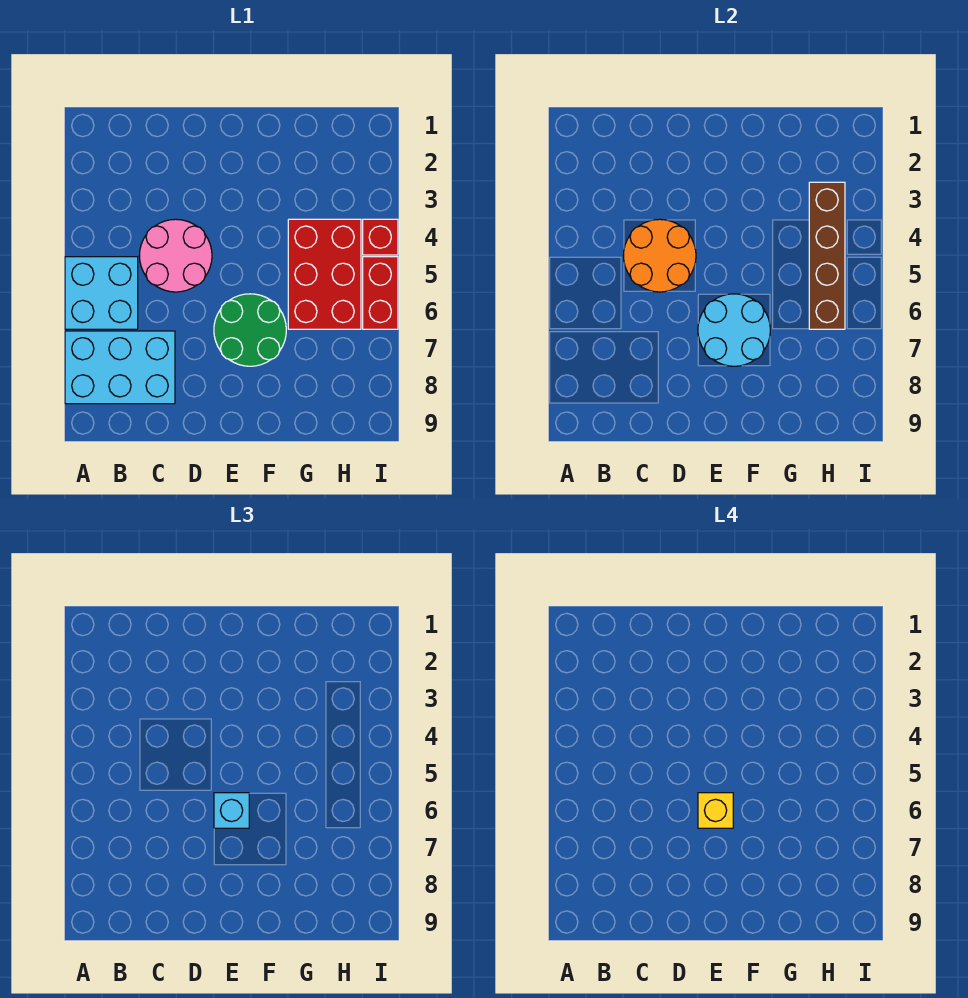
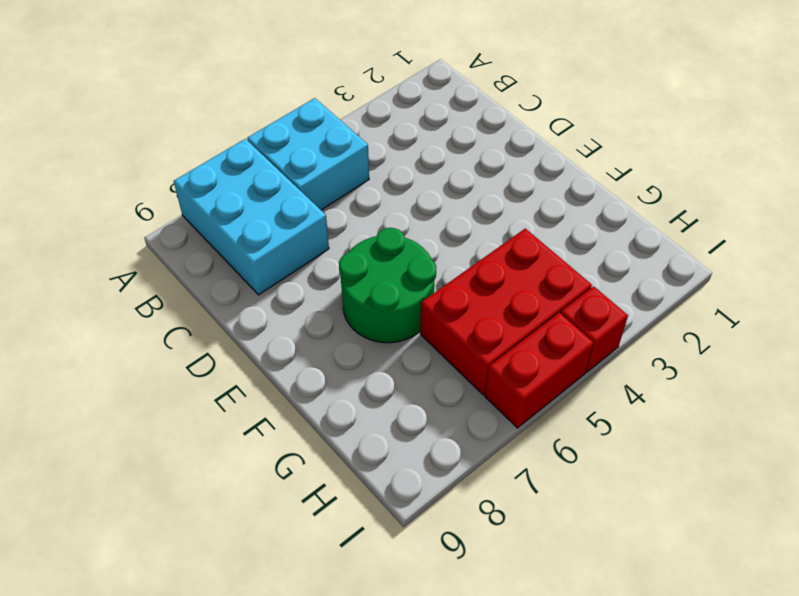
none -> pink round brick C4:D5 level 1
none -> orange round brick C4:D5 level 2
none -> cyan round brick E6:F7 level 2

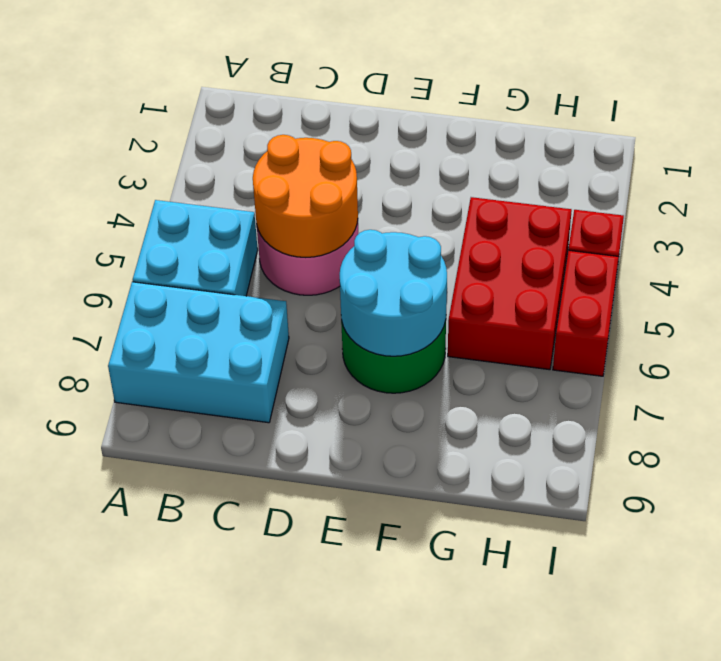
none -> brown brick H3:H6 level 2
none -> cyan brick E6 level 3
none -> yellow brick E6 level 4

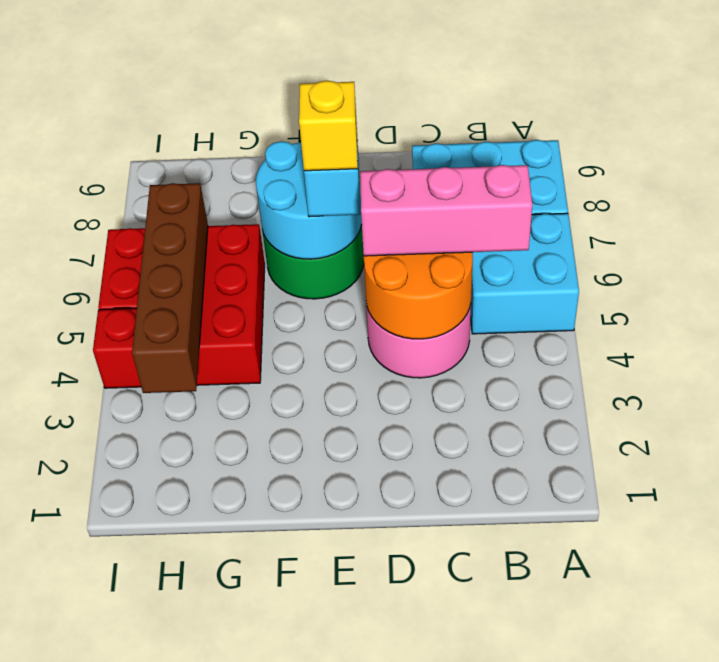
pink brick B5:D5 level 3 -> none

